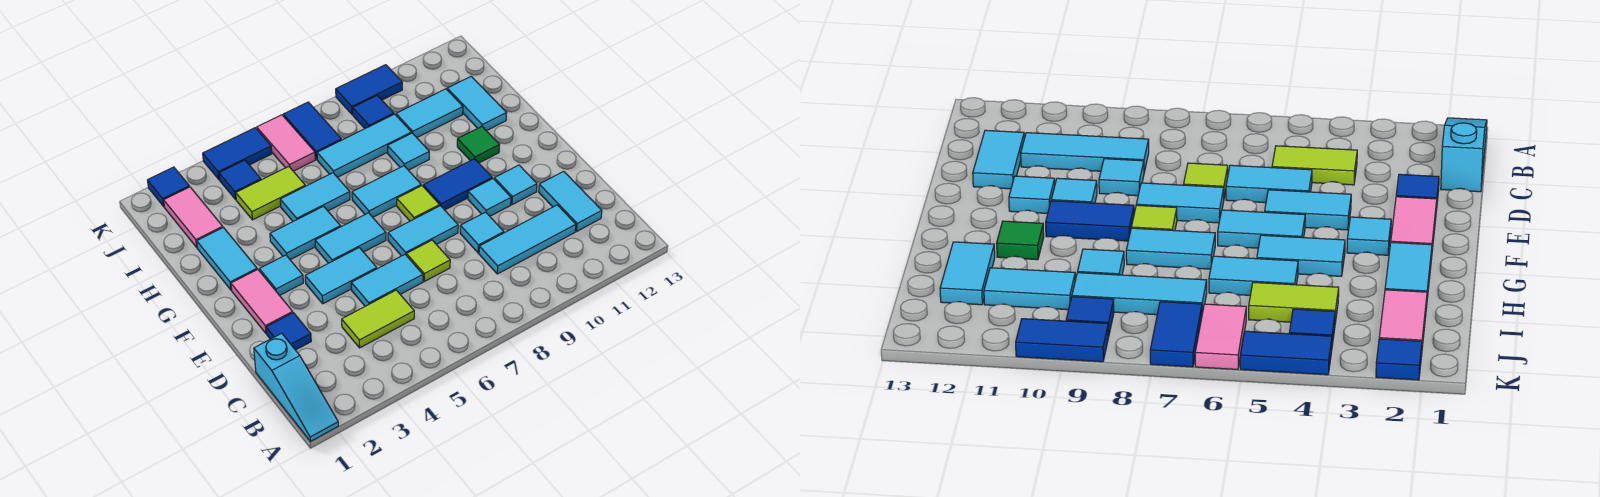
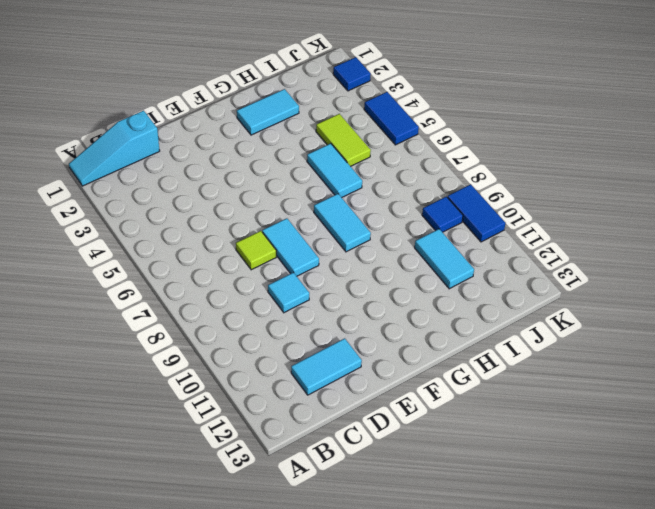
none -> lime tile C4:C5 level 1
none -> cyan tile C9:C11 level 1
none -> blue tile D2 level 1
none -> cyan tile D5:D6 level 1

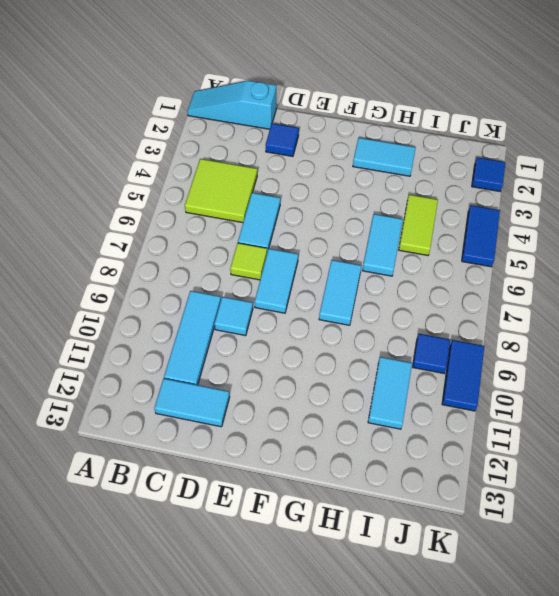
lime tile B4:C5 level 1 -> lime tile C4:C5 level 1
none -> pink tile E2:F2 level 1
none -> cyan tile E4:E5 level 1
none -> cyan tile E10 level 1
none -> cyan tile E11 level 1

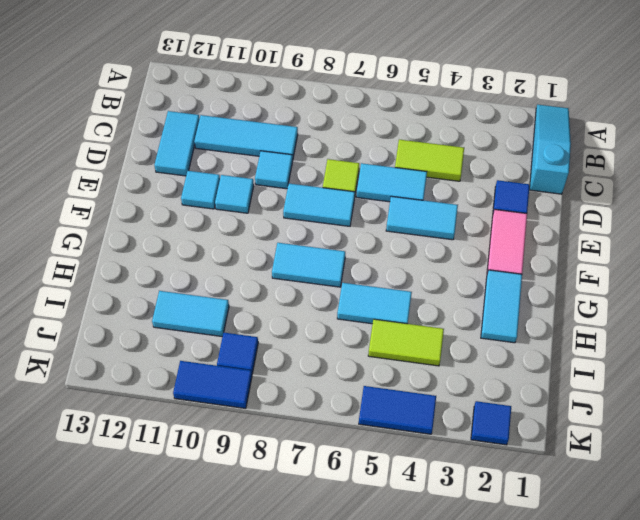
none -> cyan tile F3 level 1
none -> cyan tile F5:F6 level 1
none -> lime tile F8 level 1
none -> blue tile F9:F10 level 1

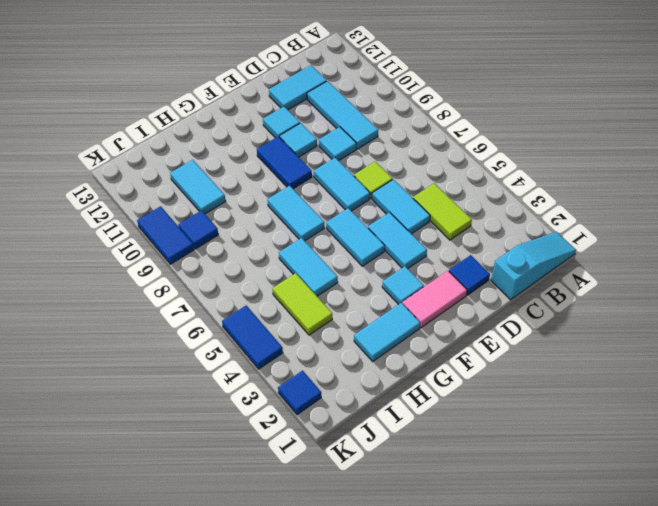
none -> lime tile F8 level 1
none -> cyan tile G4:G5 level 1
none -> green tile G11 level 1
none -> cyan tile H9 level 1

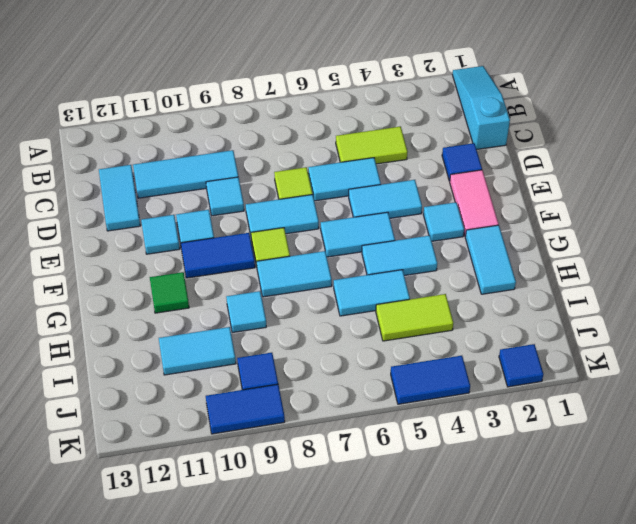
none -> cyan tile H12:I12 level 1
none -> pink tile I2:J2 level 1
none -> cyan tile I7:I9 level 1
none -> blue tile J4 level 1

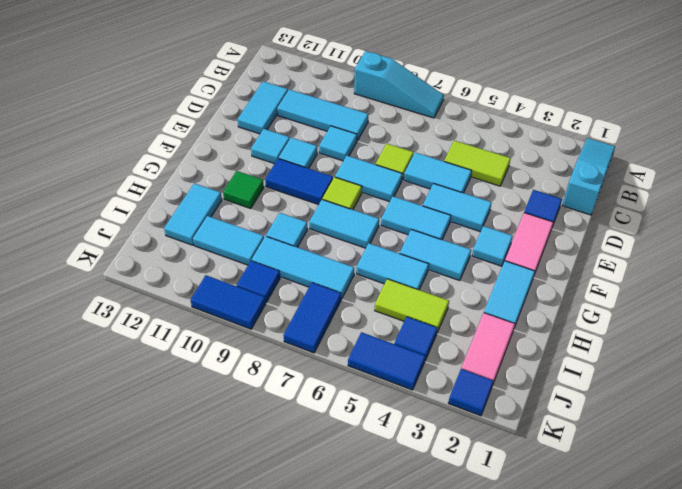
cyan slope A7:A9 level 1 top 9 -> none
none -> pink tile J6:K6 level 1

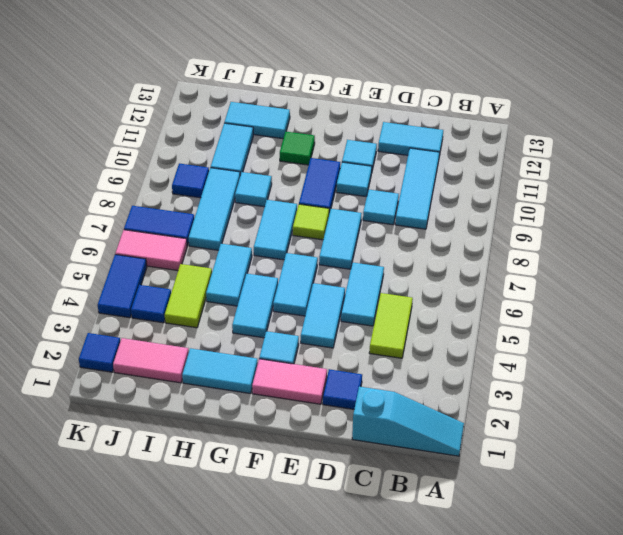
none -> lime tile D7 level 1
none -> blue tile K9:K10 level 1

